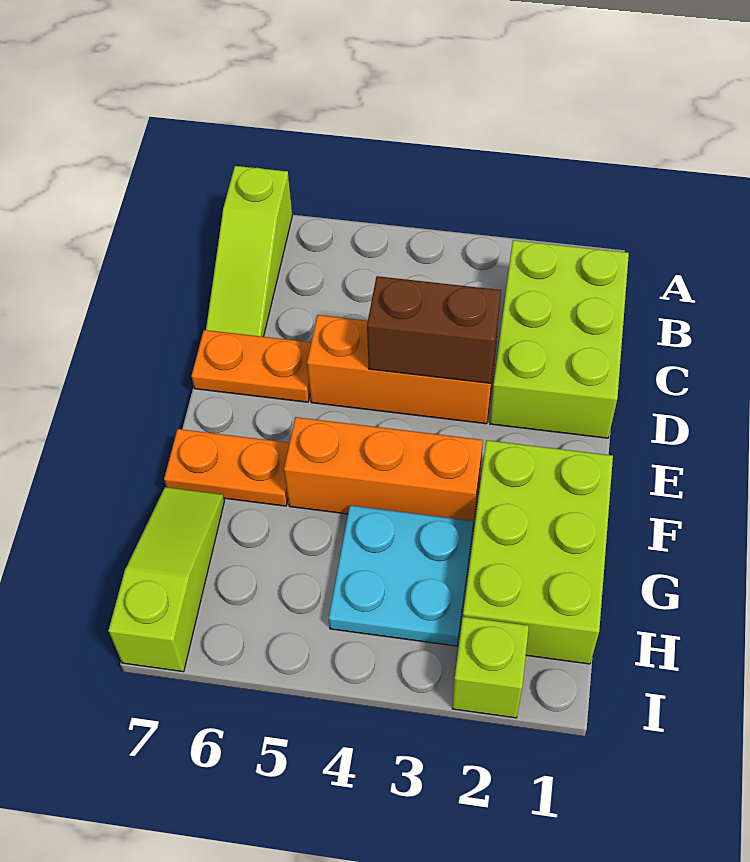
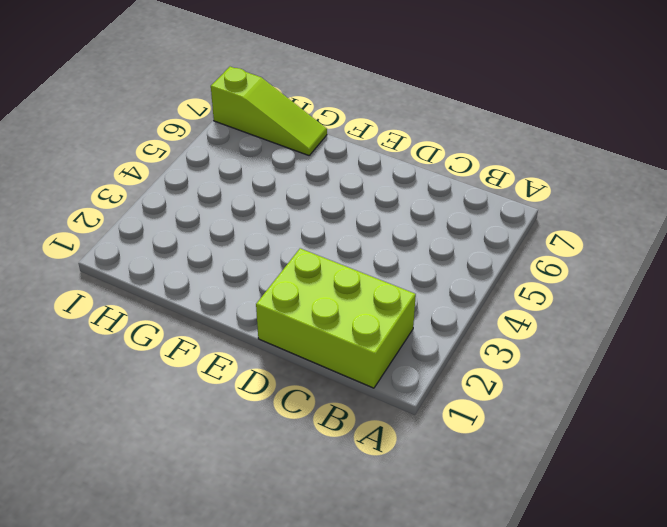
none -> lime slope A7:C7 level 1 top A
none -> orange brick D3:D5 level 1

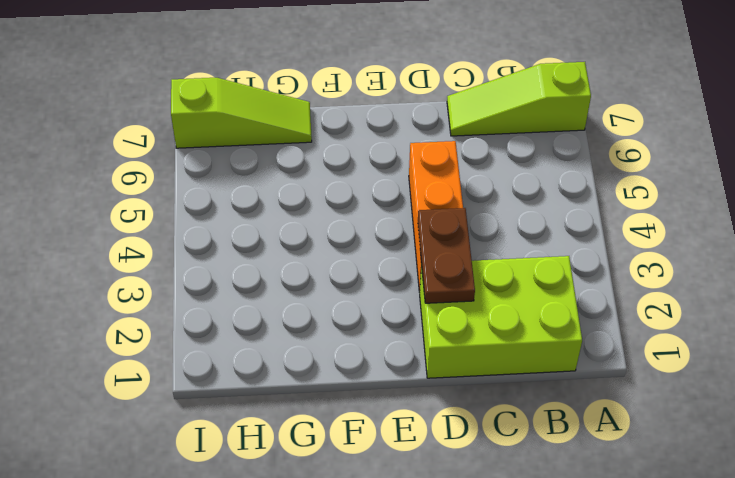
brown plate D2:D3 level 2 -> brown brick D3:D4 level 2
none -> orange plate D6:D7 level 1
none -> lime brick F1:H2 level 1

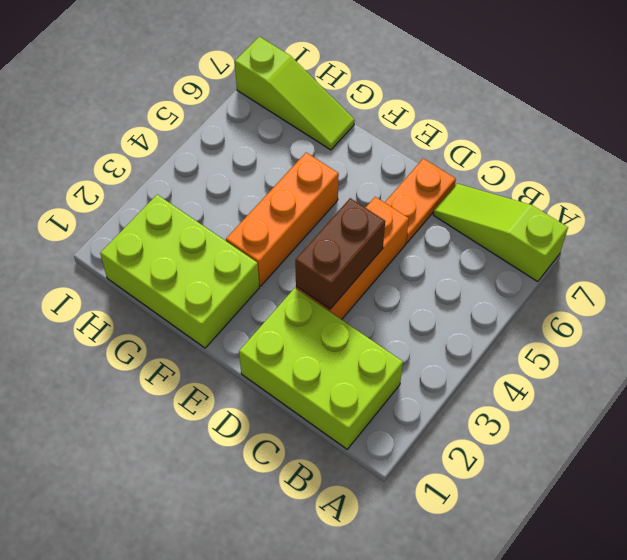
none -> orange plate F6:F7 level 1
none -> cyan plate G3:H4 level 1

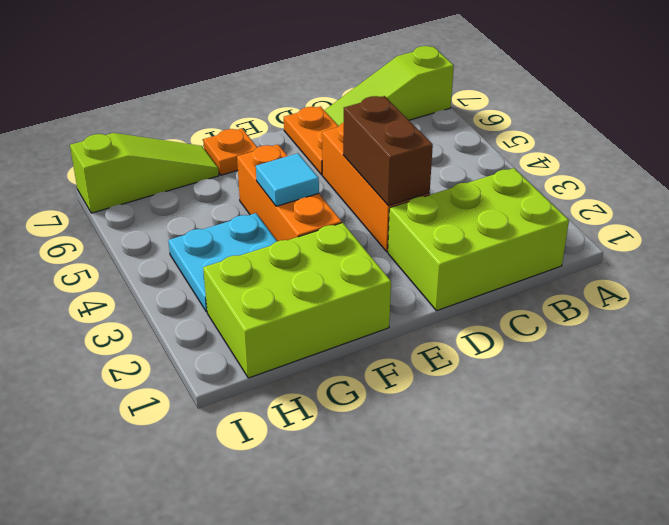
cyan tile F4 level 2 -> none
orange plate F7 level 1 -> orange plate F6:F7 level 1
none -> lime brick I2 level 1

